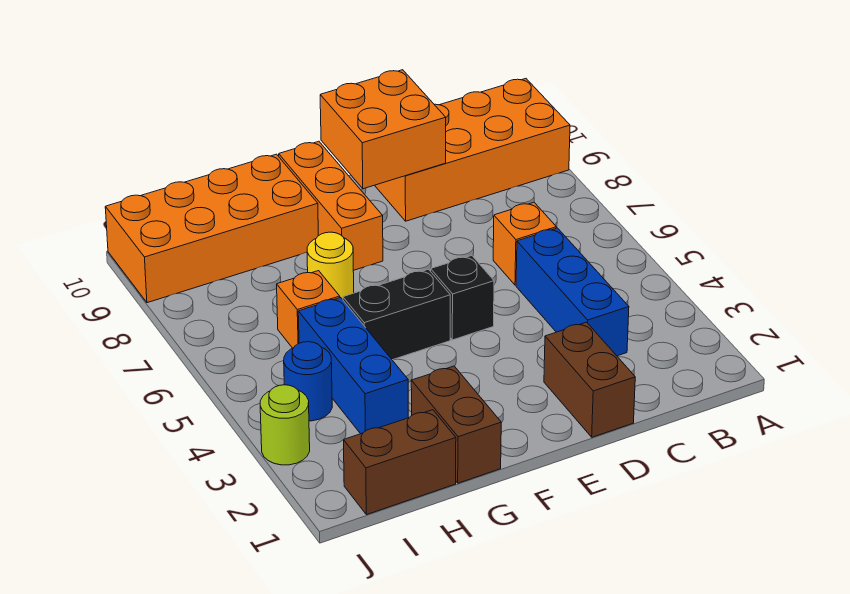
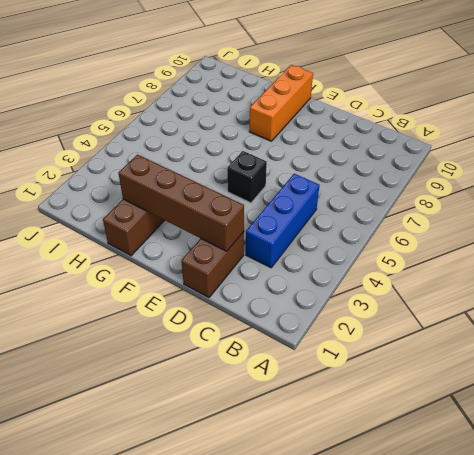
brown brick D2:G2 level 2 -> none
none -> orange brick A9:D10 level 1
none -> orange brick C6 level 1
none -> black brick F5:G5 level 1

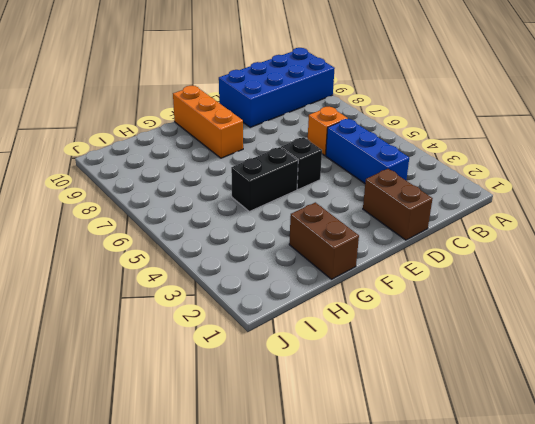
blue brick A9:D10 level 1 -> orange brick A9:D10 level 1
none -> yellow round brick G7 level 1
none -> orange brick G9:J10 level 1
none -> brown brick H1:I1 level 1

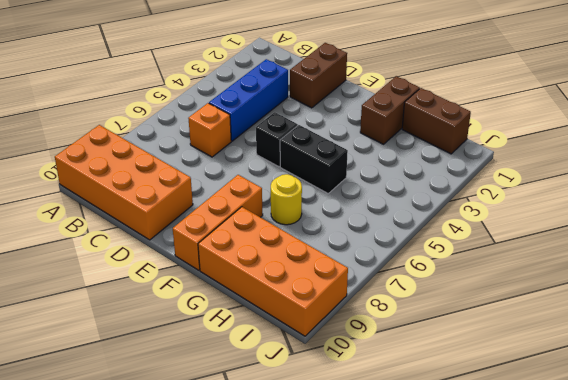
none -> blue brick H3:H5 level 1
none -> orange brick H6 level 1
none -> blue round brick I4 level 1

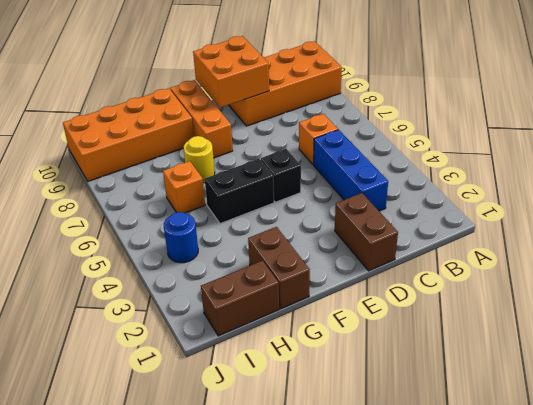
none -> blue brick H3:H5 level 1
none -> lime round brick J3 level 1

